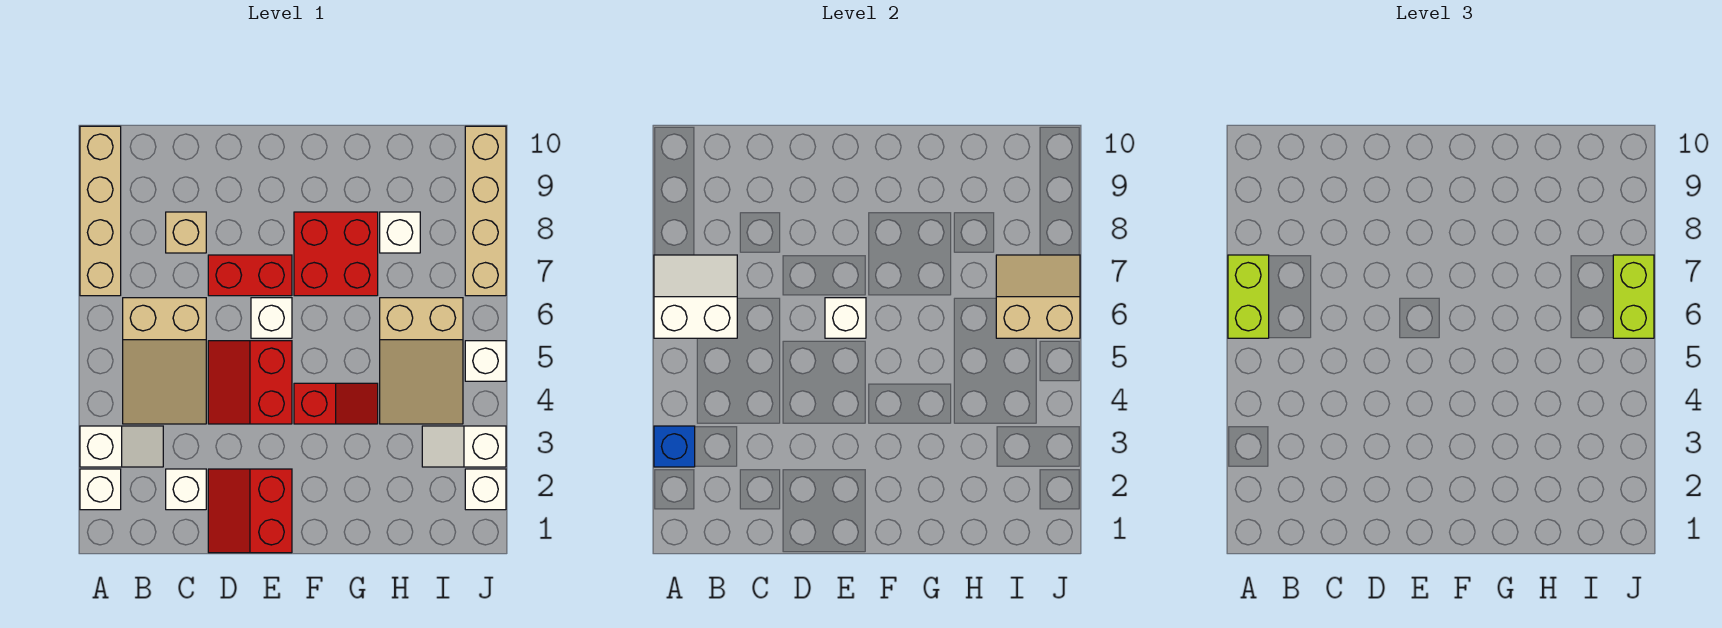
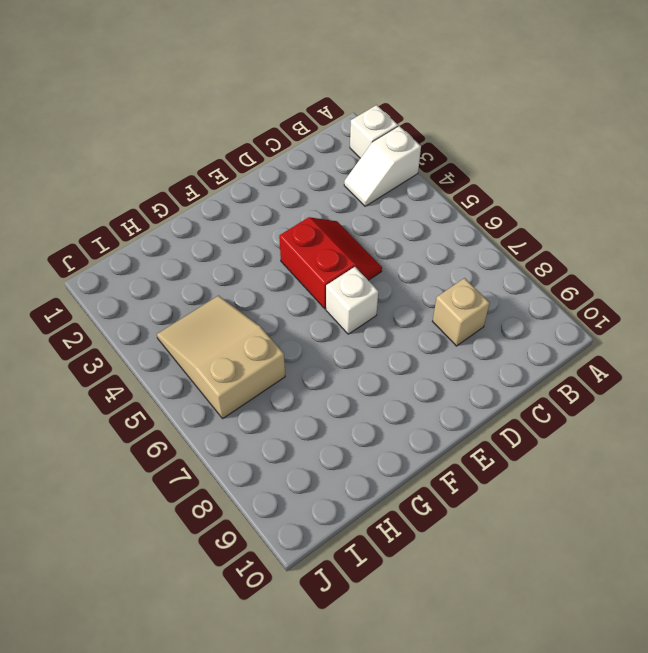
none -> tan brick A7:A10 level 1
none -> tan slope B4:C6 level 1 top 6
none -> white brick C2 level 1

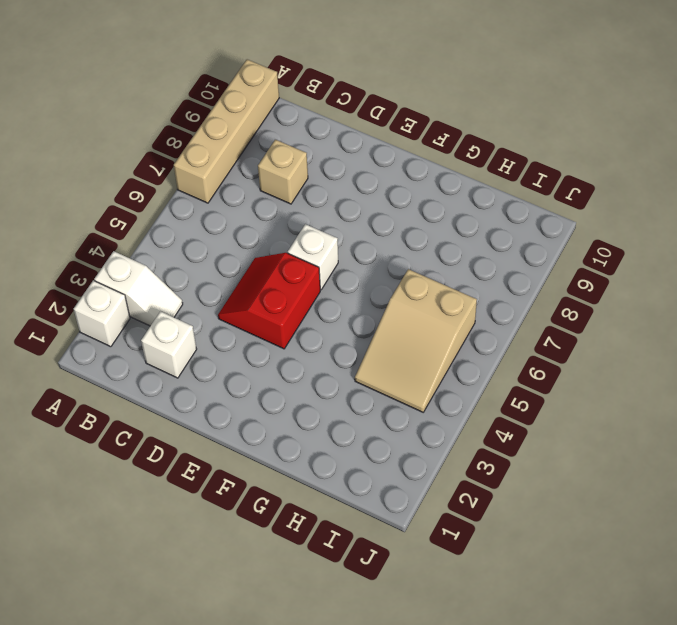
none -> tan slope B4:C6 level 1 top 6
none -> red slope D1:E2 level 1 top E
none -> red brick D7:E7 level 1

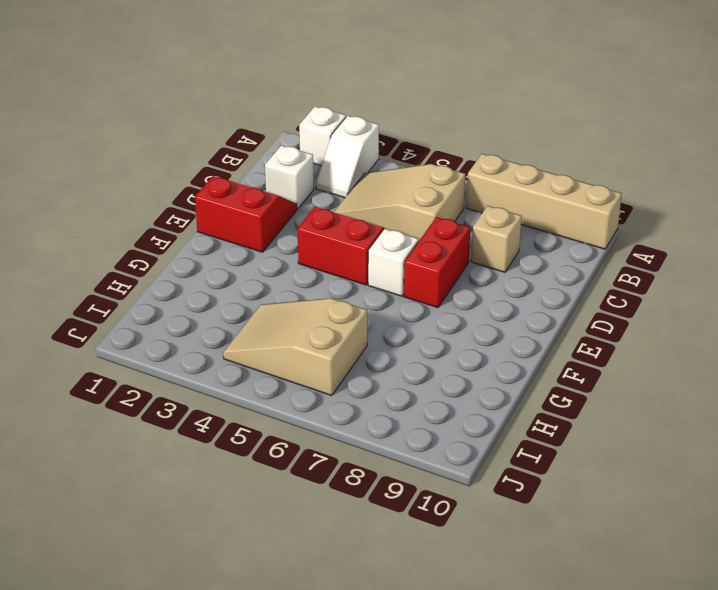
none -> red slope F4:G4 level 1 top F
none -> red brick F7:G8 level 1
none -> white brick H8 level 1

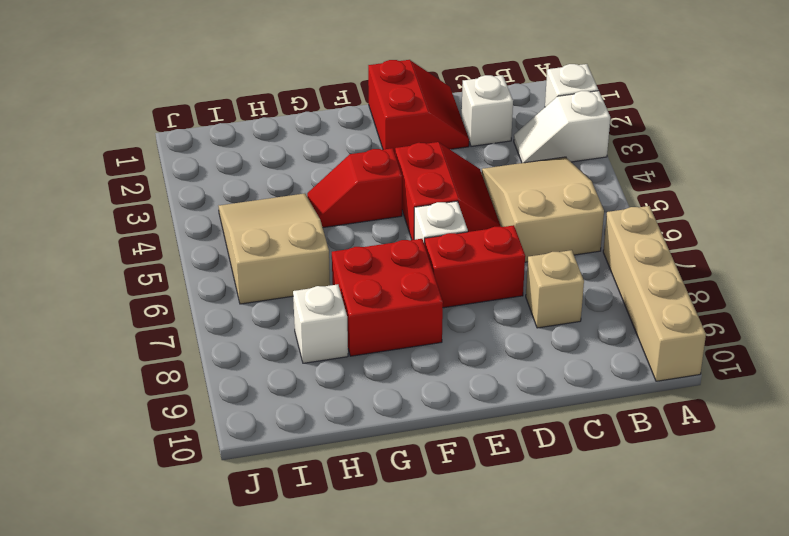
none -> white slope I3:J3 level 1 top J
none -> white brick J2 level 1
none -> white brick J5 level 1

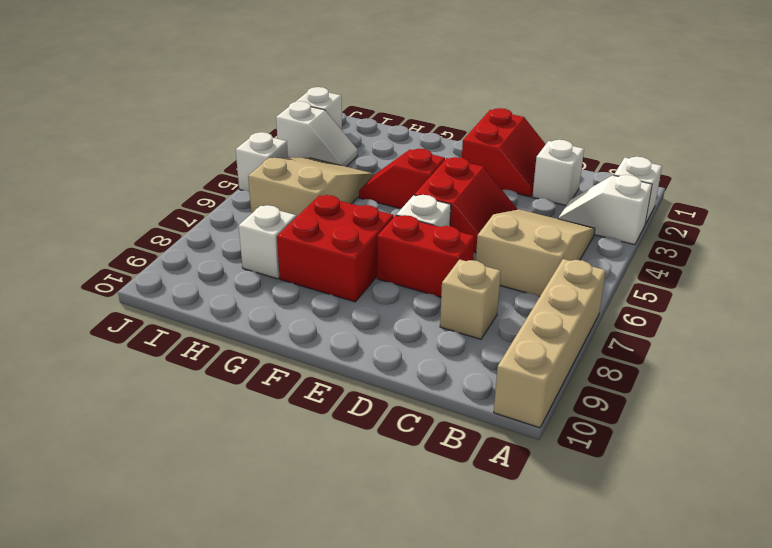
none -> tan brick J7:J10 level 1
none -> blue brick A3 level 2
none -> white slope A6:B7 level 2 top 6

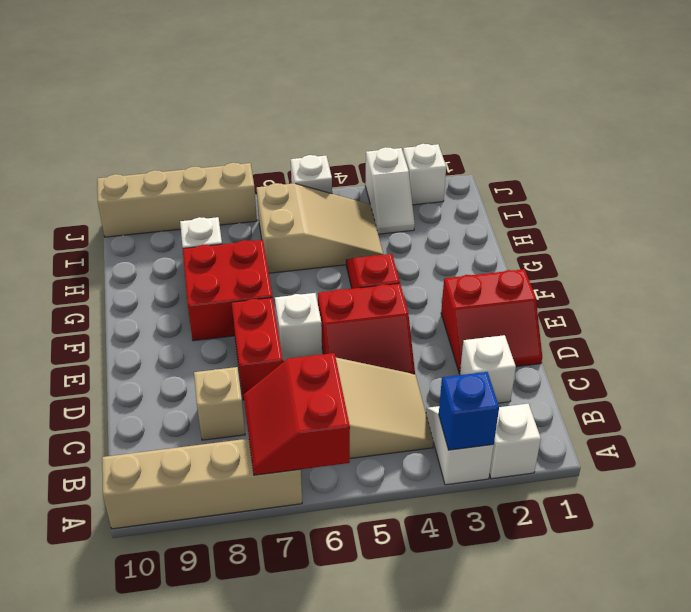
red slope A6:B7 level 2 top 6 -> white slope A6:B7 level 2 top 6
none -> white brick E6 level 2
none -> tan slope I6:J7 level 2 top 6
none -> lime brick A6:A7 level 3

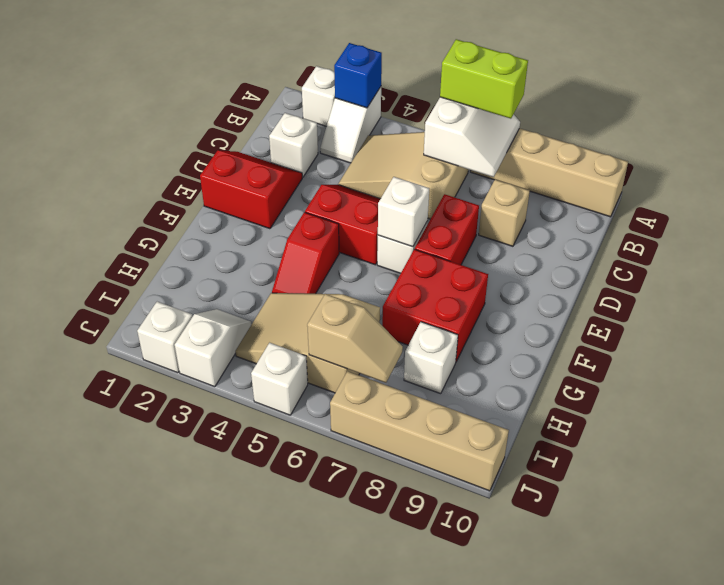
tan slope I6:I7 level 2 top 6 -> tan slope I6:J7 level 2 top 6
none -> lime brick J6:J7 level 3

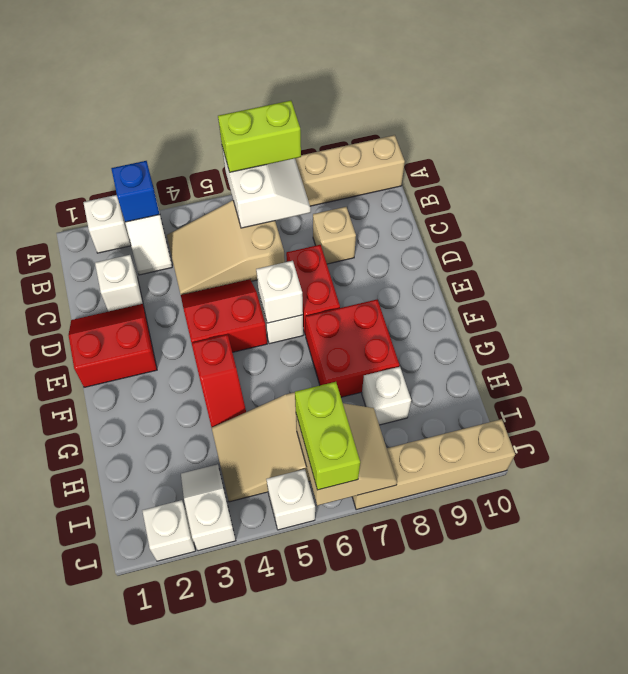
lime brick I6:J6 level 3 -> lime brick J6:J7 level 3

